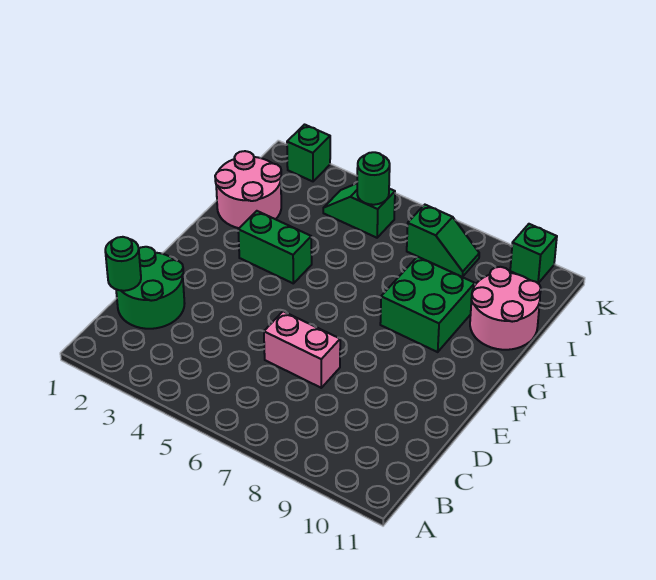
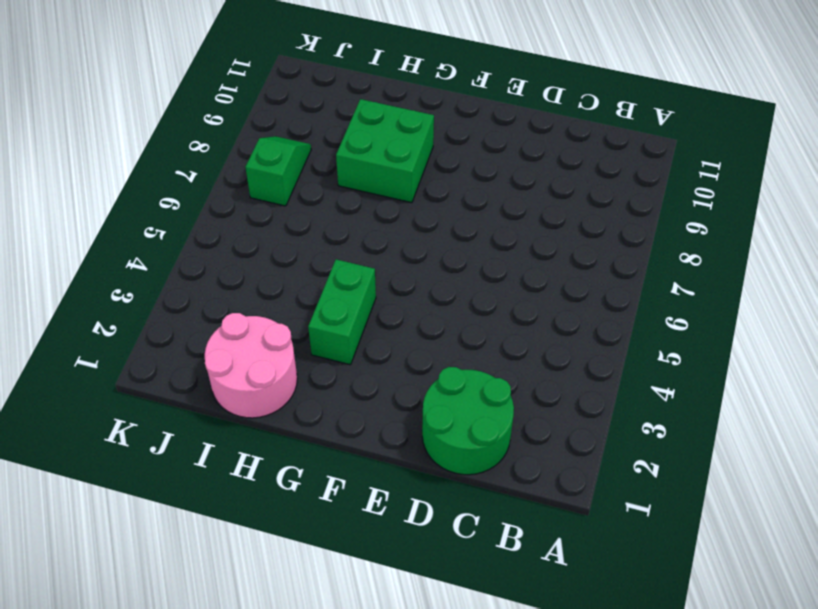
none -> pink brick D6:D7 level 1
none -> pink round brick H10:I11 level 1
none -> green slope J4:J5 level 1 top 5

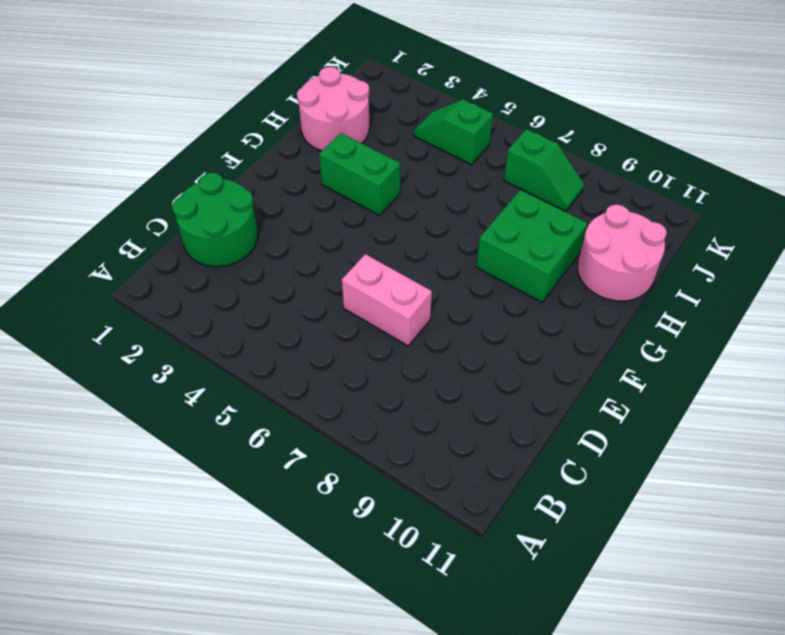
none -> green brick K2 level 1
none -> green brick K10 level 1
none -> green round brick C1 level 2

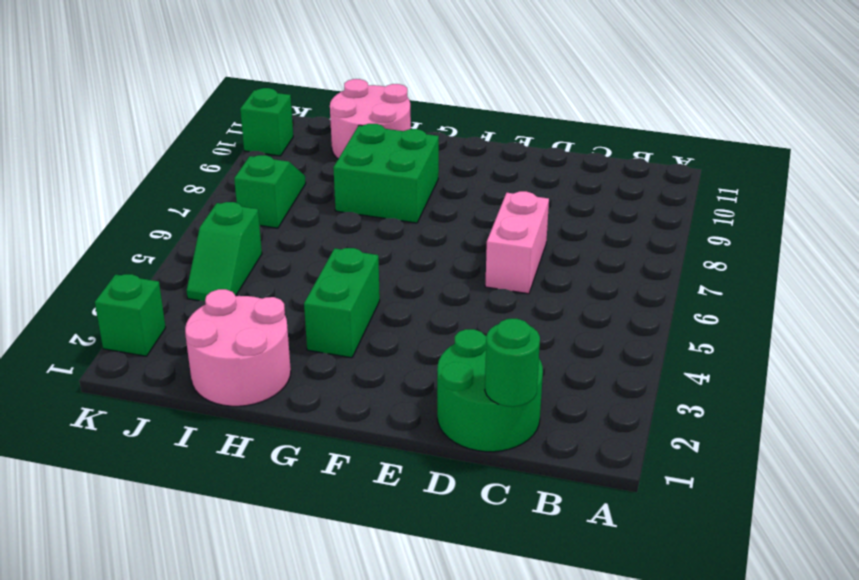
none -> green round brick J5 level 2

